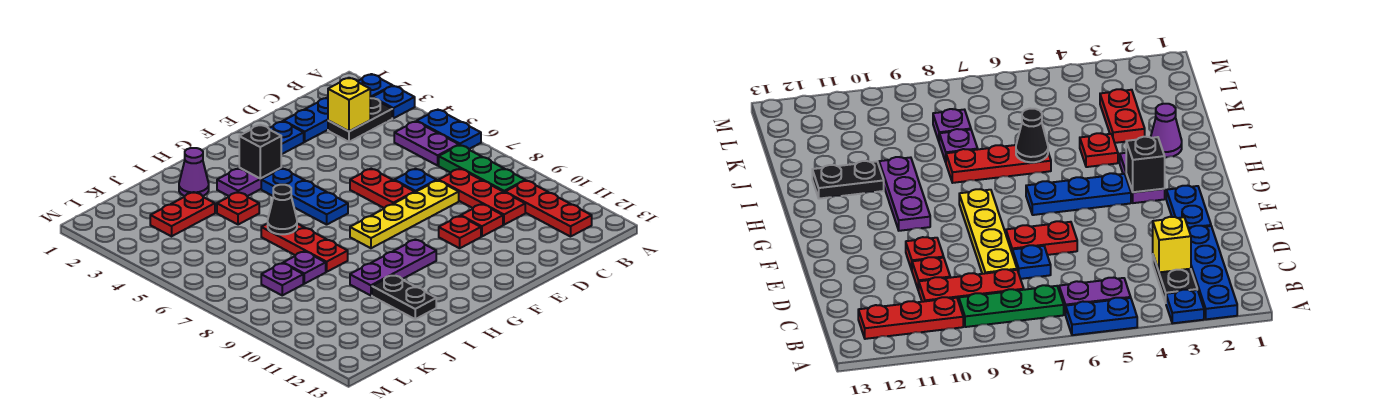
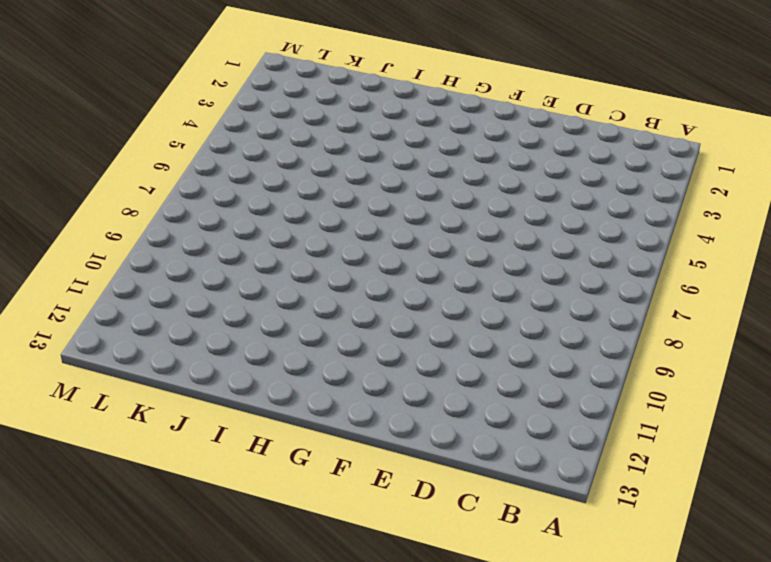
none -> blue plate A2:D2 level 1
none -> blue plate A3 level 1
none -> blue plate A5:A6 level 1

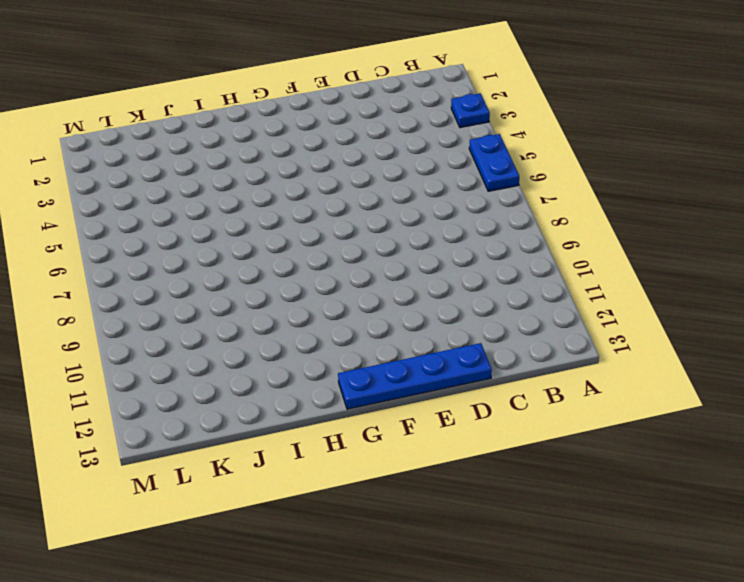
blue plate D13:G13 level 1 -> blue plate A2:D2 level 1
none -> black plate B3:C3 level 1
none -> purple plate B5:B6 level 1
none -> green plate B7:B9 level 1

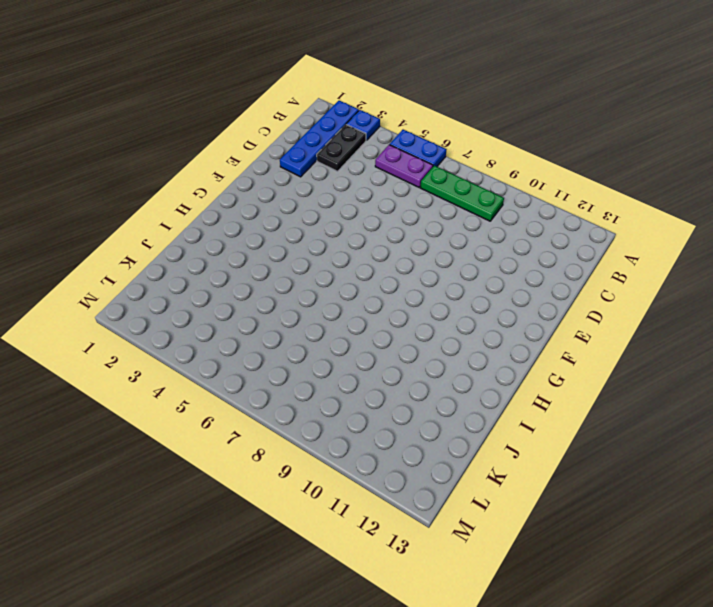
none -> red plate B10:B12 level 1
none -> red plate C8:C10 level 1
none -> blue plate D7 level 1

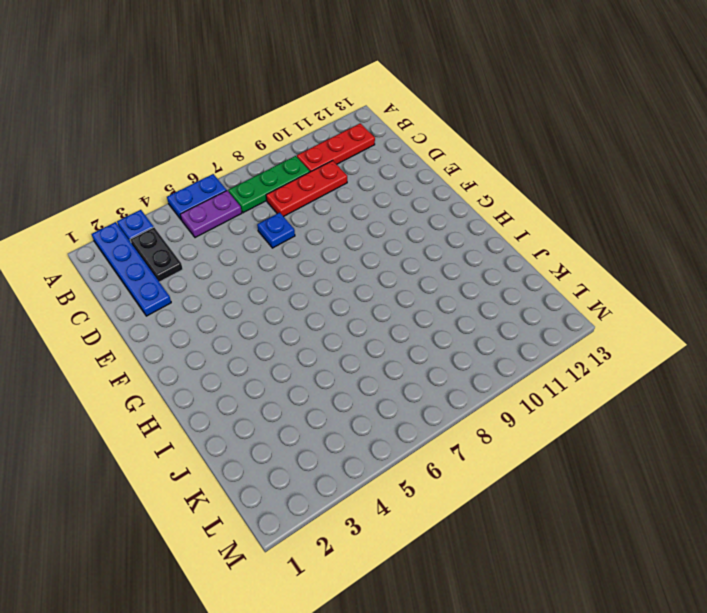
none -> yellow plate D8:G8 level 1
none -> red plate D10 level 1
none -> blue plate E2:F2 level 1

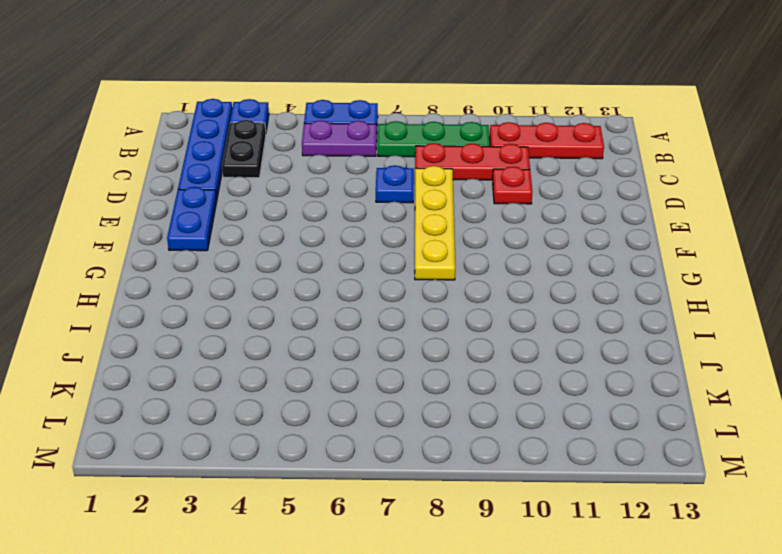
none -> red plate E6:E7 level 1
none -> red plate E10 level 1
none -> purple plate G3:H3 level 1

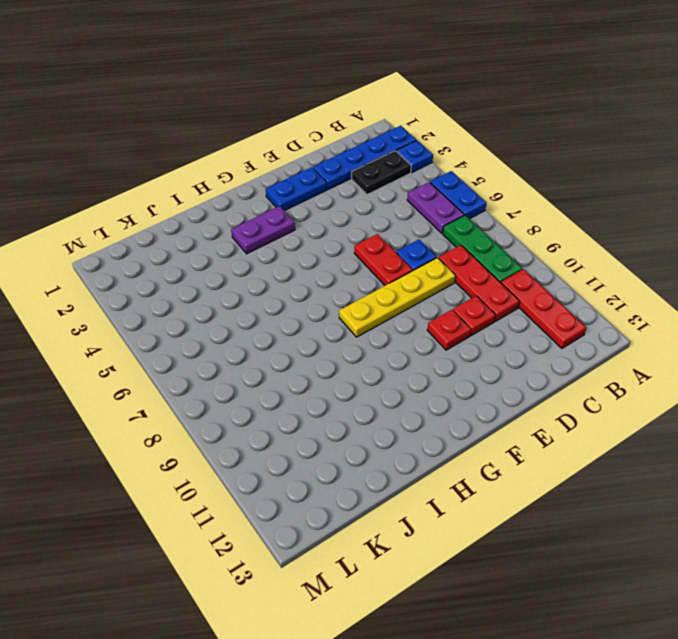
none -> blue plate G4:G6 level 1
none -> purple plate G10:I10 level 1
none -> purple cone I2 level 1

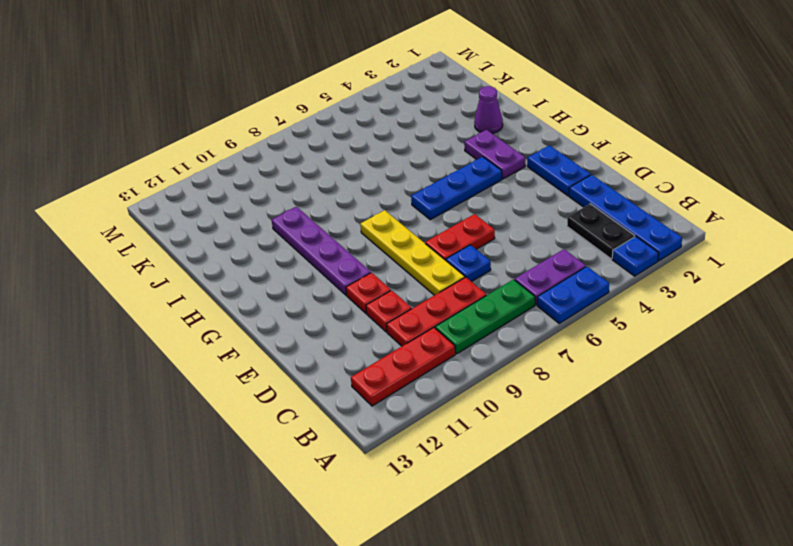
purple plate F10:I10 level 1 -> purple plate G10:I10 level 1
none -> red plate I4 level 1
none -> red plate I6:I8 level 1
none -> black plate I11:I12 level 1

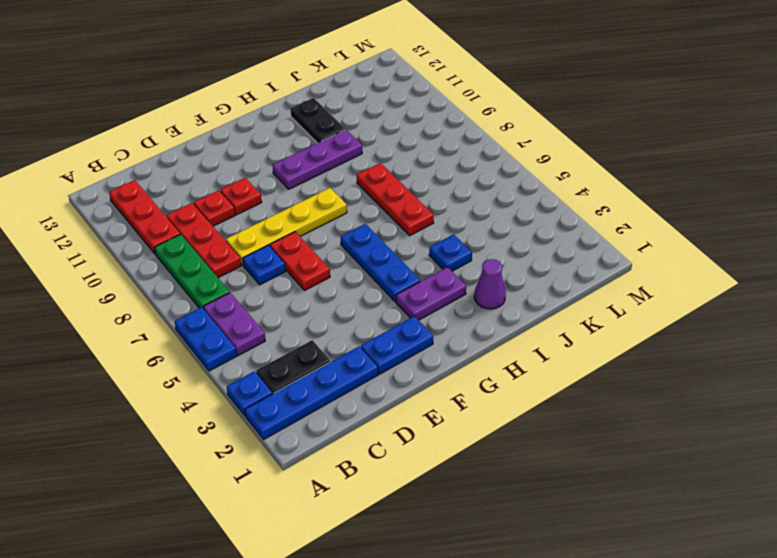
blue plate I4 level 1 -> red plate I4 level 1
none -> red plate J3:K3 level 1
none -> purple plate J8 level 1
none -> purple plate K8 level 1

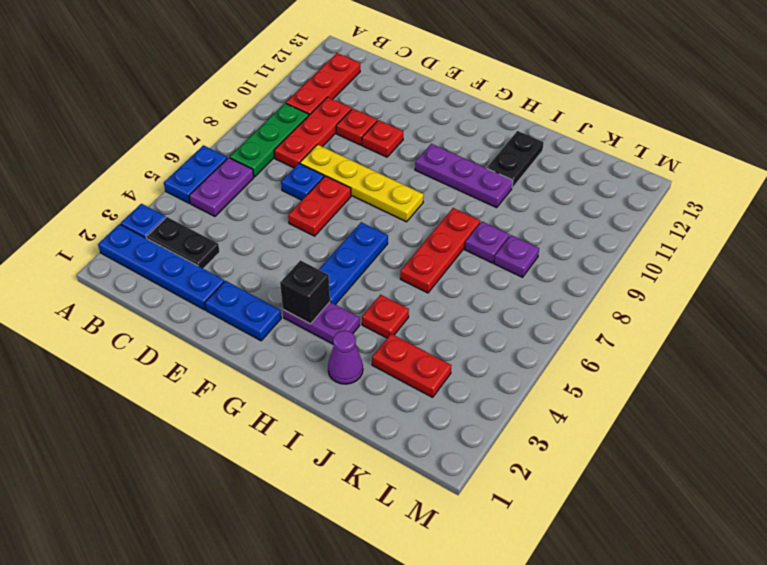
none -> yellow brick C3 level 2
none -> black cone I6 level 2

